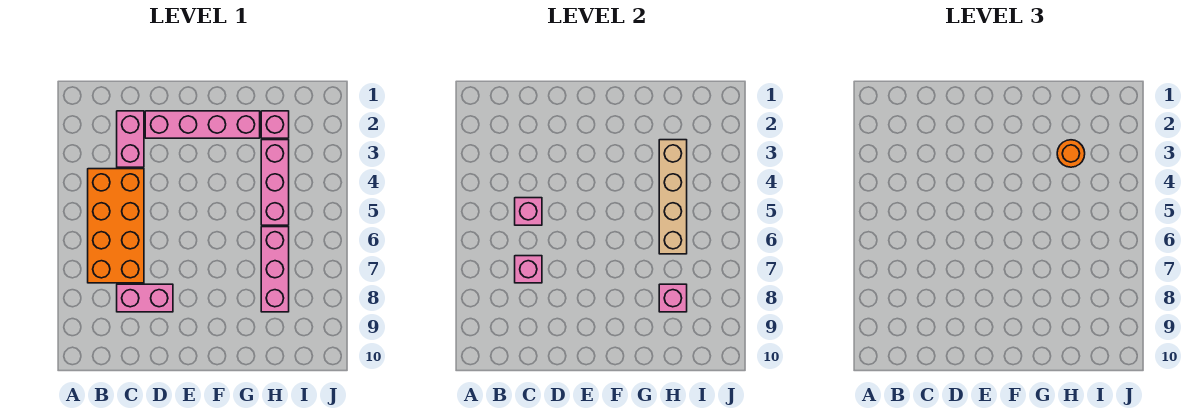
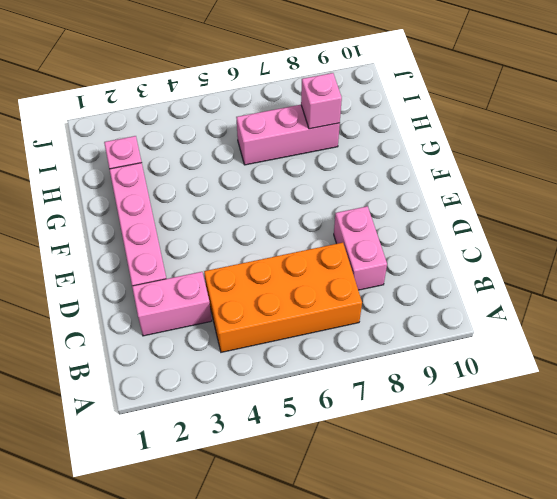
none -> pink brick H3:H5 level 1
none -> pink brick C5 level 2
none -> pink brick C7 level 2

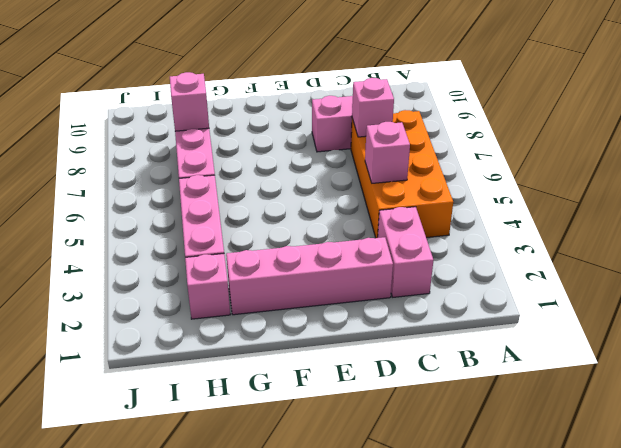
none -> tan brick H3:H6 level 2
none -> orange round brick H3 level 3

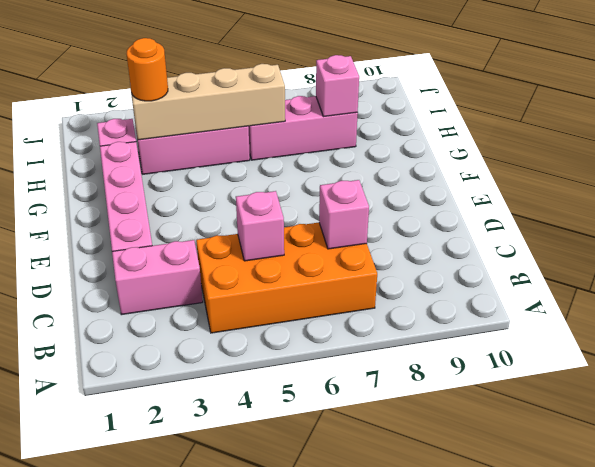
none -> pink brick C8:D8 level 1

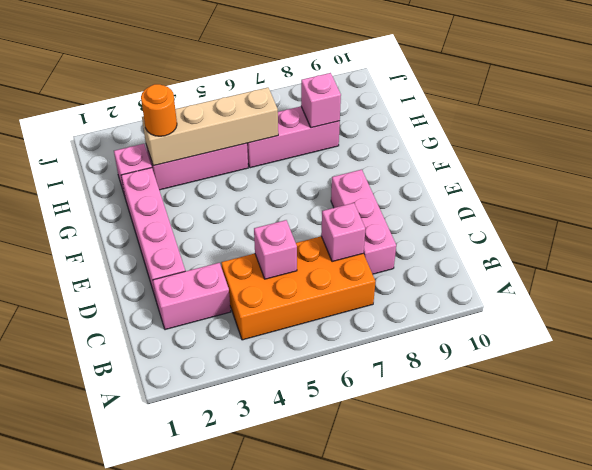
pink brick C8:E8 level 1 -> pink brick C8:D8 level 1

